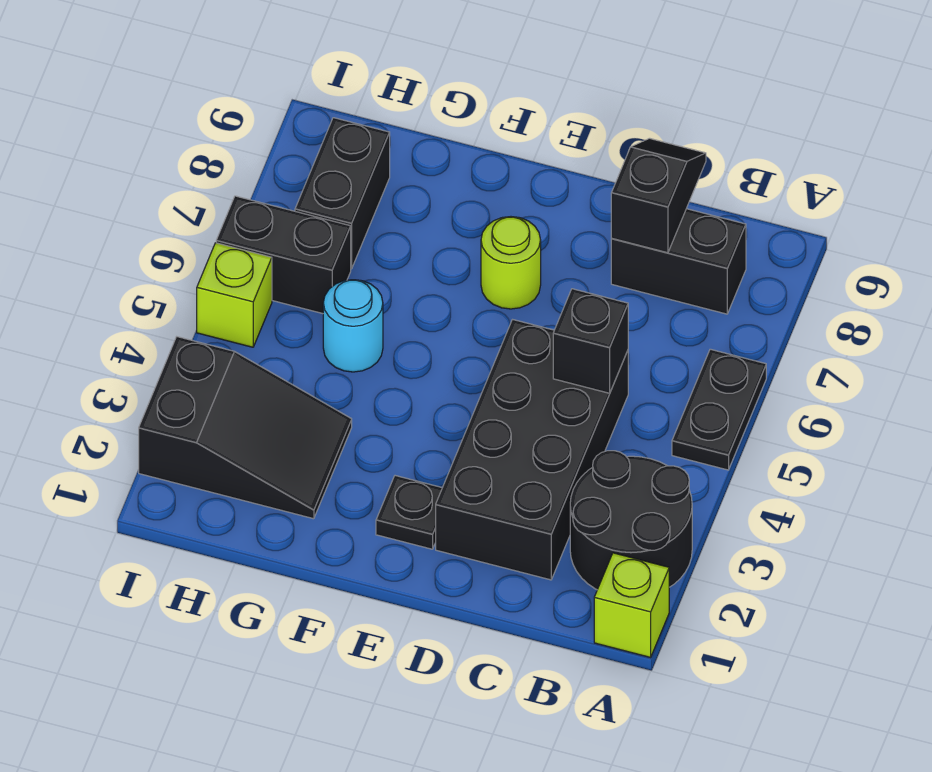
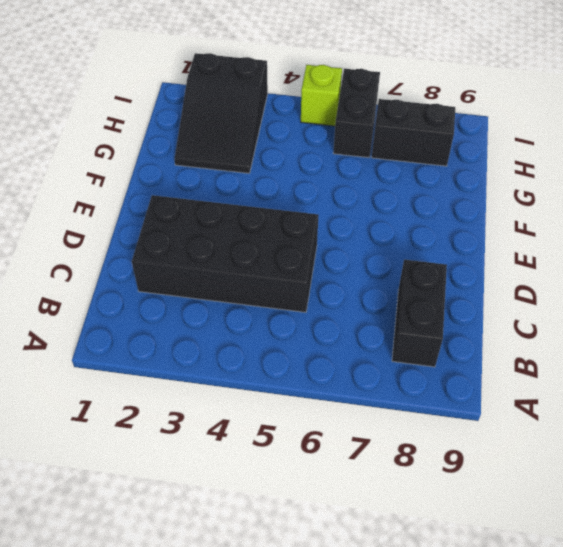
none -> lime brick A1 level 1
none -> black round brick A2:B3 level 1
none -> black plate A5:A6 level 1

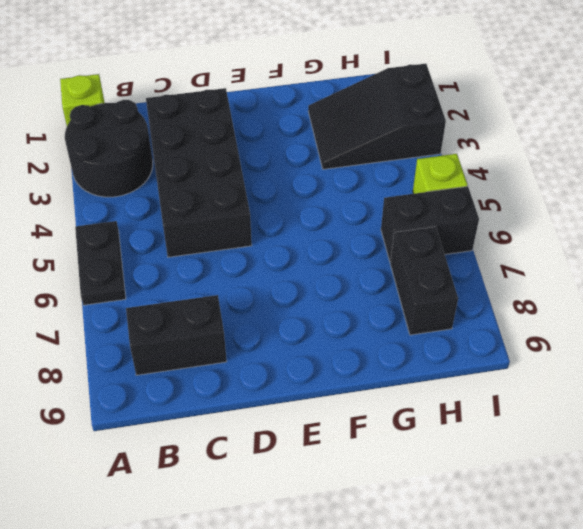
none -> black plate E2 level 1
none -> lime round brick E7 level 1
none -> cyan round brick G5 level 1

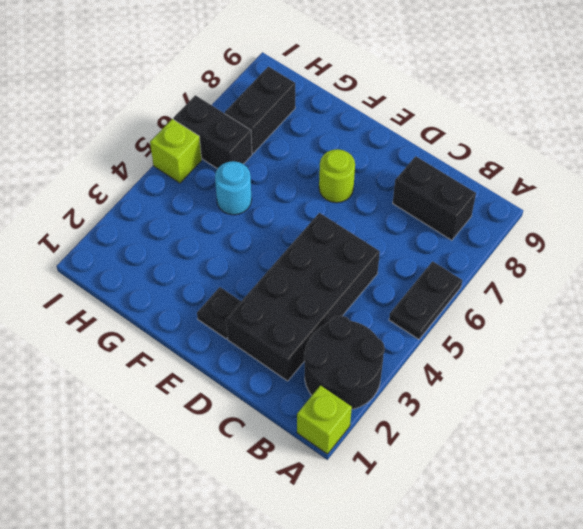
none -> black slope G2:I3 level 1 top I
none -> black brick C5 level 2
none -> black slope C8:C9 level 2 top 8

